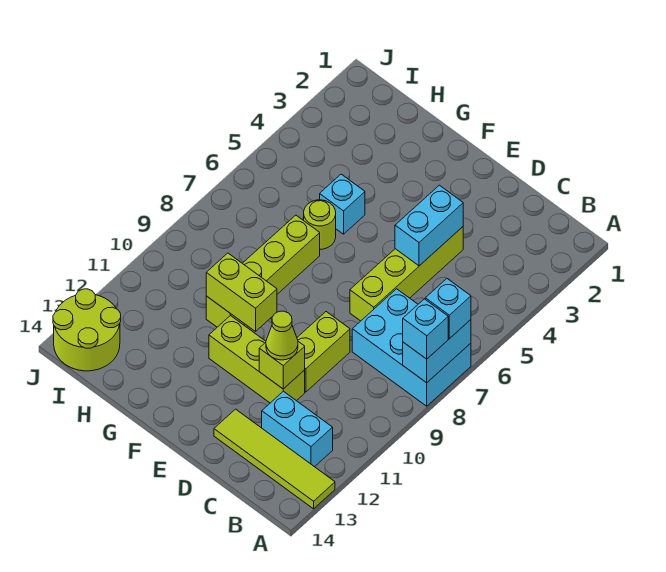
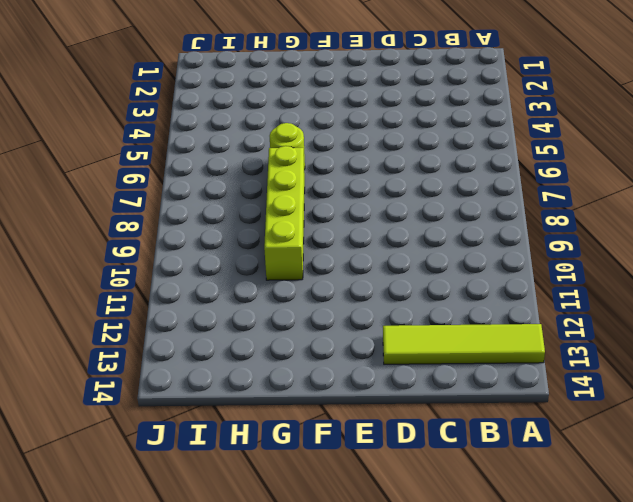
none -> cyan brick A7:C8 level 1
none -> cyan brick B12:C12 level 1
none -> lime brick D4:D7 level 1

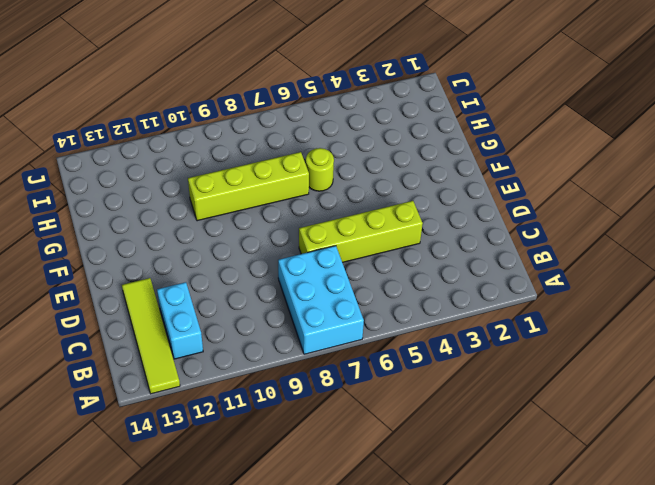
none -> lime brick D9:D10 level 1
none -> lime brick D11:F11 level 1
none -> cyan brick G5 level 1

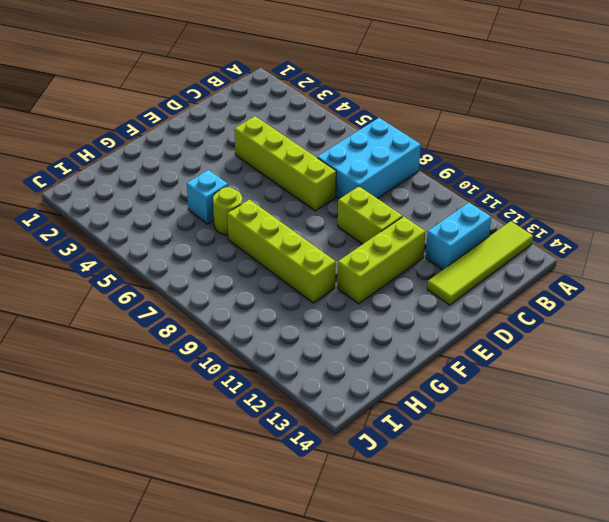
none -> lime round brick I13:J14 level 1
none -> cyan brick A7:A8 level 2
none -> cyan brick D4:D5 level 2

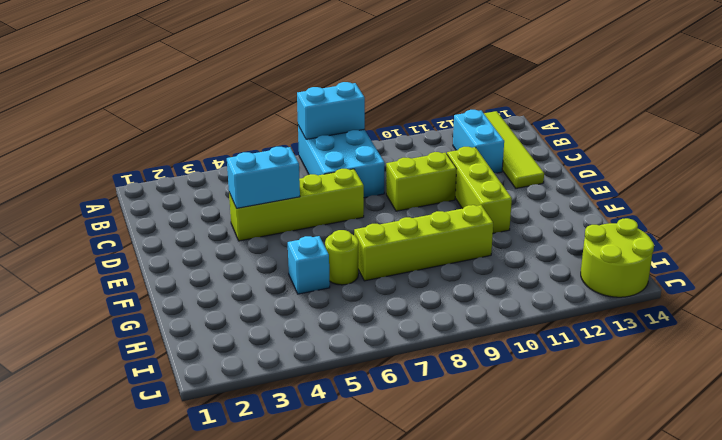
none -> lime brick D11 level 2
none -> lime brick F10:G10 level 2
none -> cyan brick A7 level 3

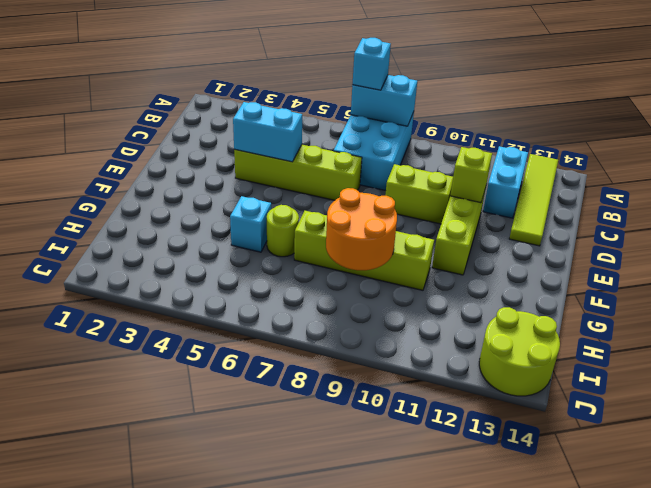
orange round brick G8:H9 level 2 -> none
none -> lime brick F10:G10 level 2
none -> cyan brick A8 level 3
none -> lime cone D11 level 3

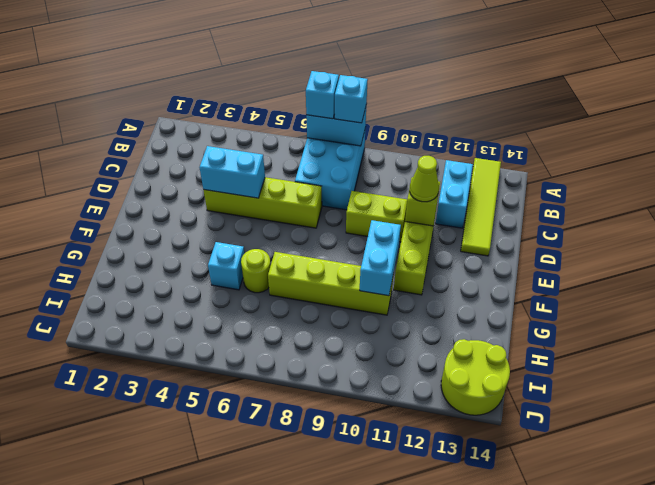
cyan brick F10:G10 level 2 -> lime brick F10:G10 level 2

